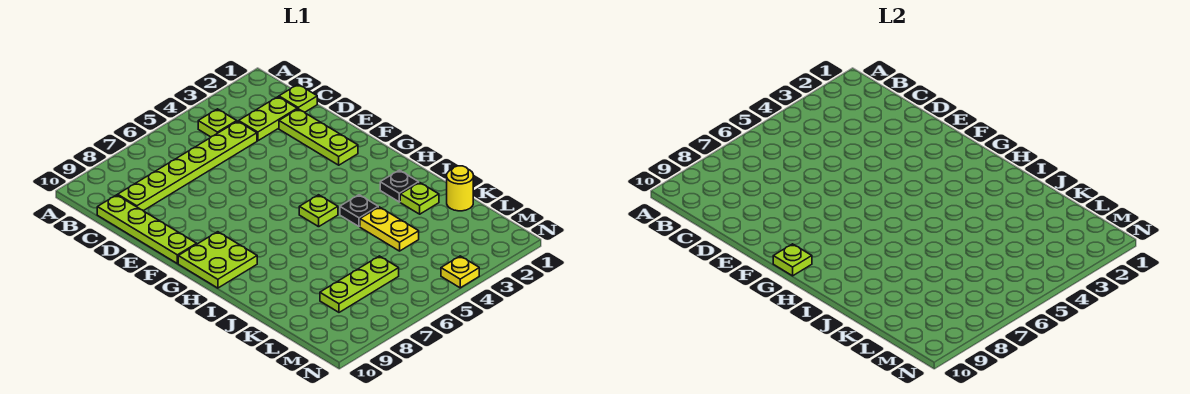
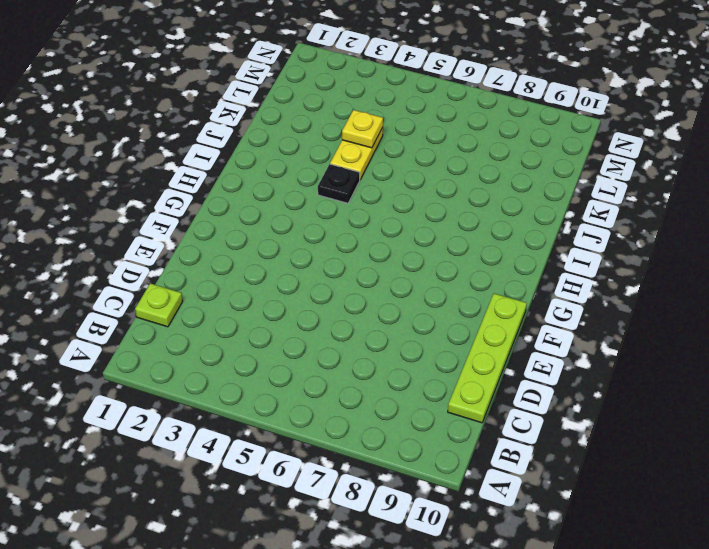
yellow plate K4 level 2 -> yellow plate N4 level 1
none -> lime plate B4 level 1
none -> lime plate C2:C3 level 1
none -> lime plate C4:C9 level 1

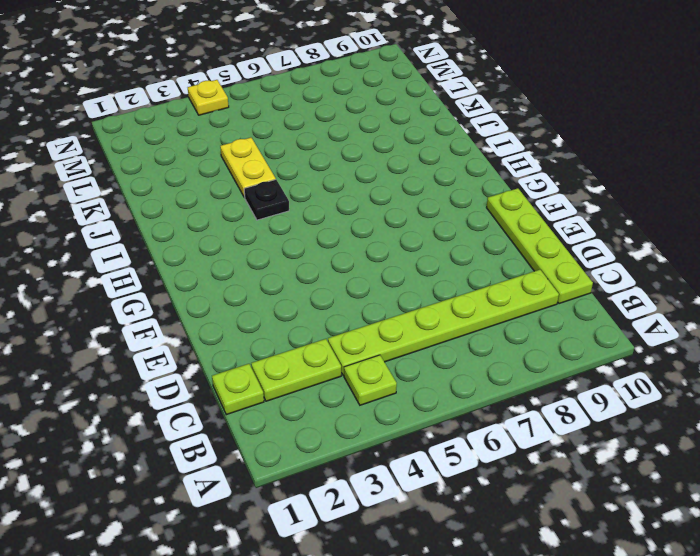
none -> lime plate D2:F2 level 1
none -> lime plate G9:H10 level 1
none -> lime plate H5 level 1

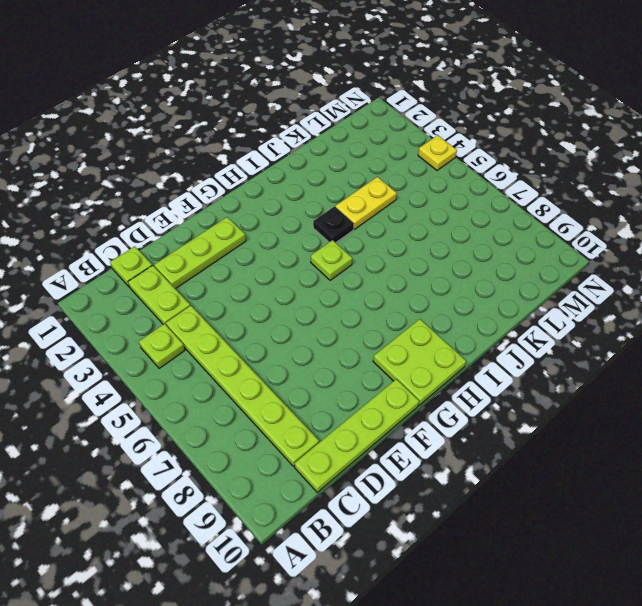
none -> black plate I2 level 1
none -> lime plate J2 level 1
none -> yellow round brick K1 level 1

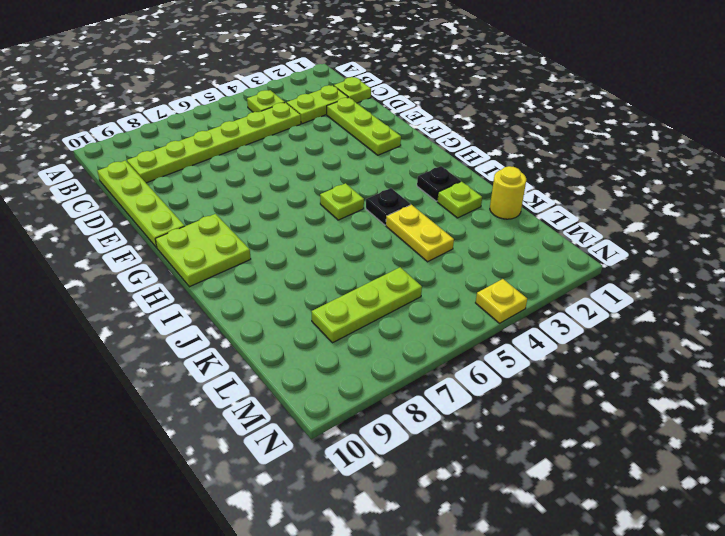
none -> lime plate G10 level 2

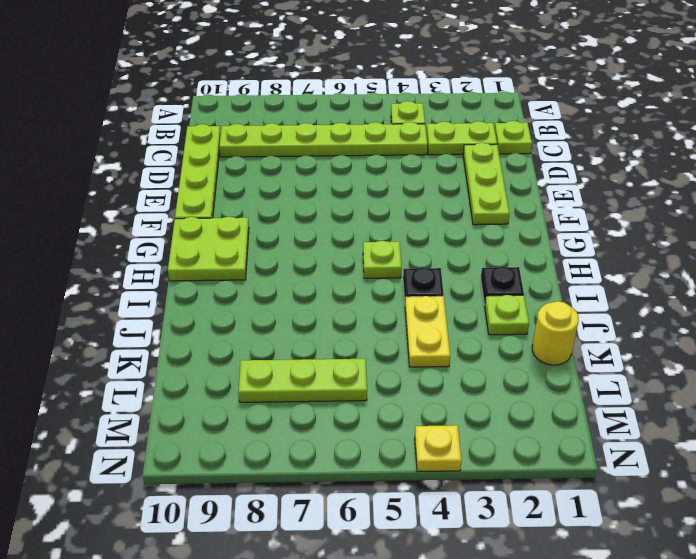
none -> lime plate G10 level 2

